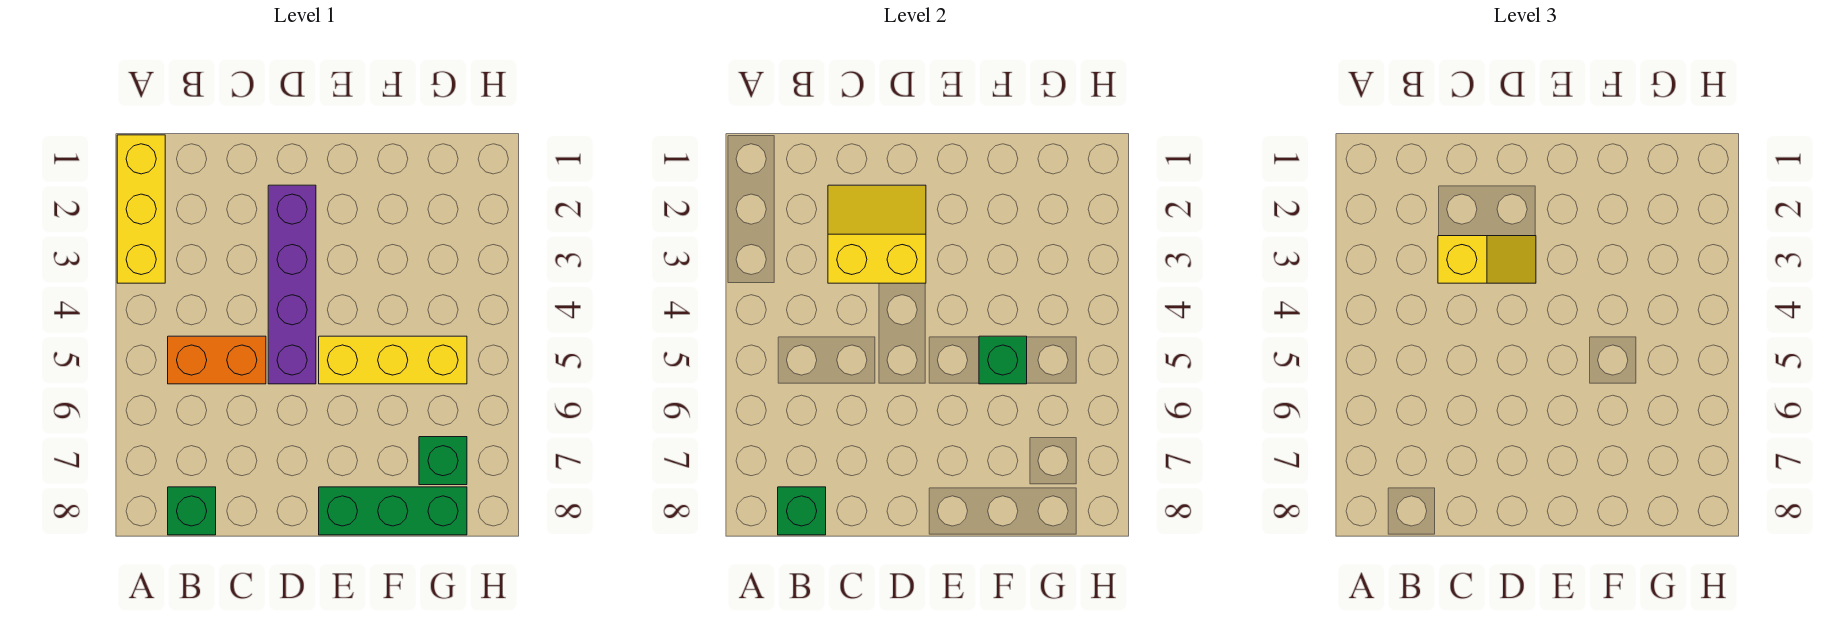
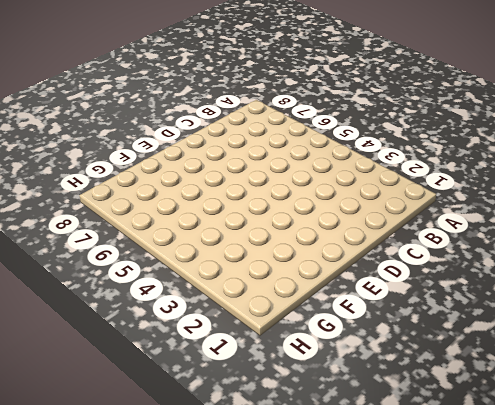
none -> yellow brick A1:A3 level 1
none -> orange brick B5:C5 level 1

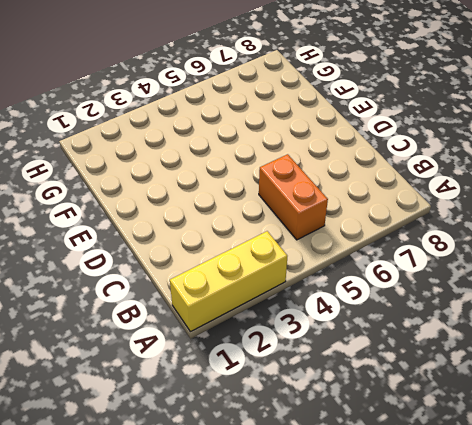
none -> green brick B8 level 1
none -> purple brick D2:D5 level 1

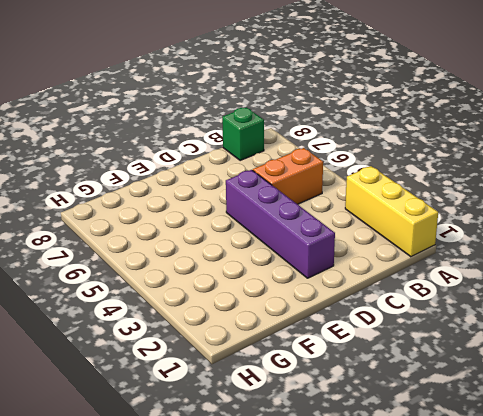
none -> yellow brick E5:G5 level 1
none -> green brick E8:G8 level 1

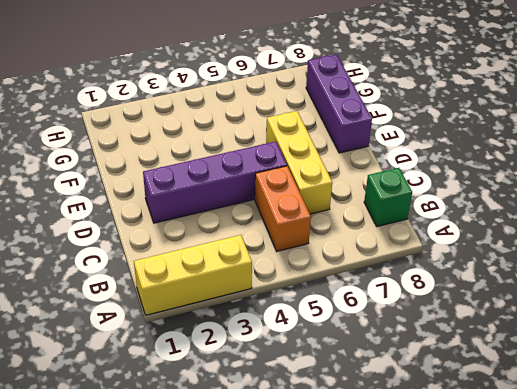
yellow brick C6:E6 level 1 -> yellow brick E5:G5 level 1
purple brick E8:G8 level 1 -> green brick E8:G8 level 1
none -> green brick G7 level 1
none -> green brick B8 level 2

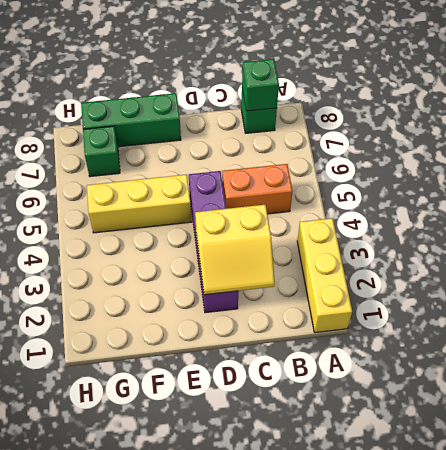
none -> green brick F5 level 2
none -> yellow slope C3:D3 level 3 top C

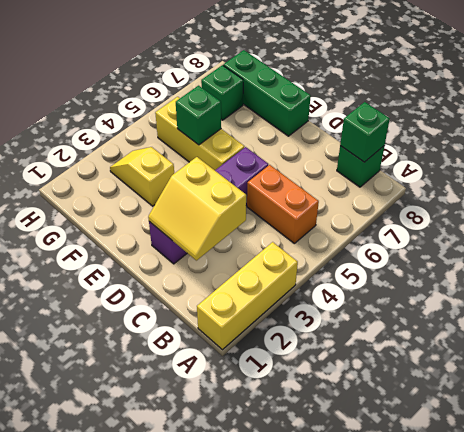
yellow slope F3:G3 level 1 top F -> yellow slope C3:D3 level 3 top C

